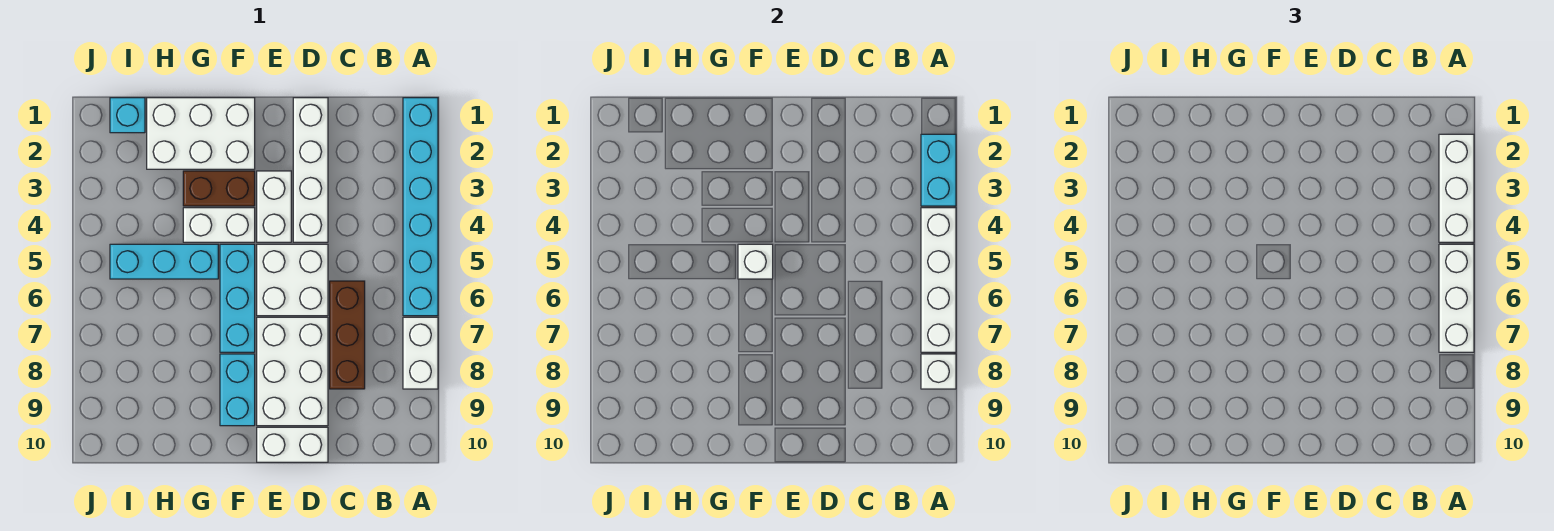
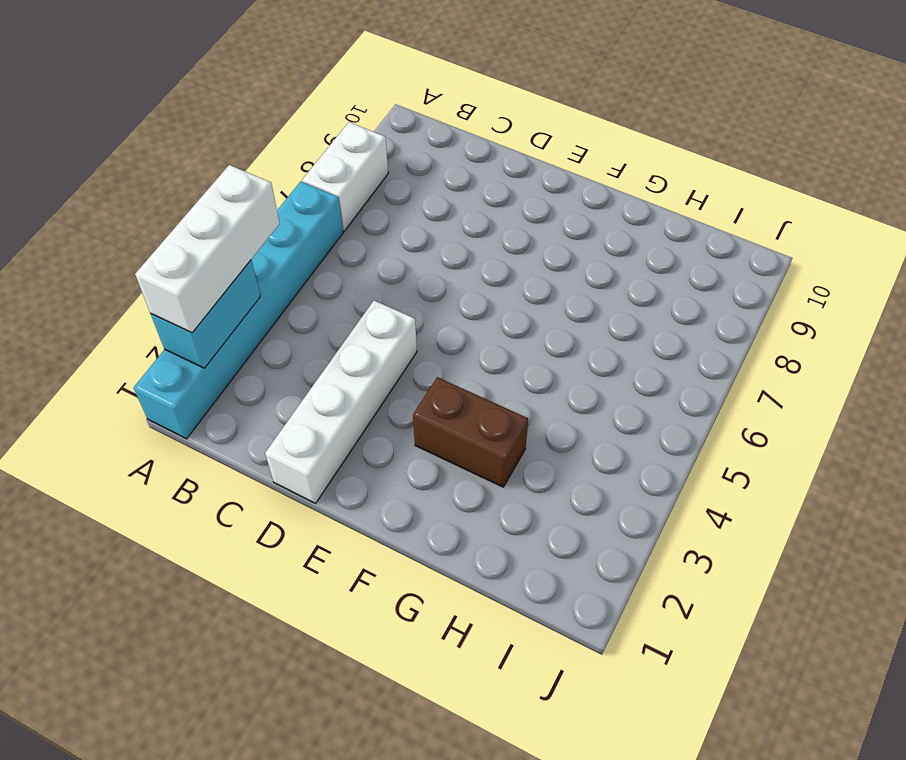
none -> brown brick C6:C8 level 1
none -> white brick D5:E6 level 1
none -> white brick D7:E9 level 1

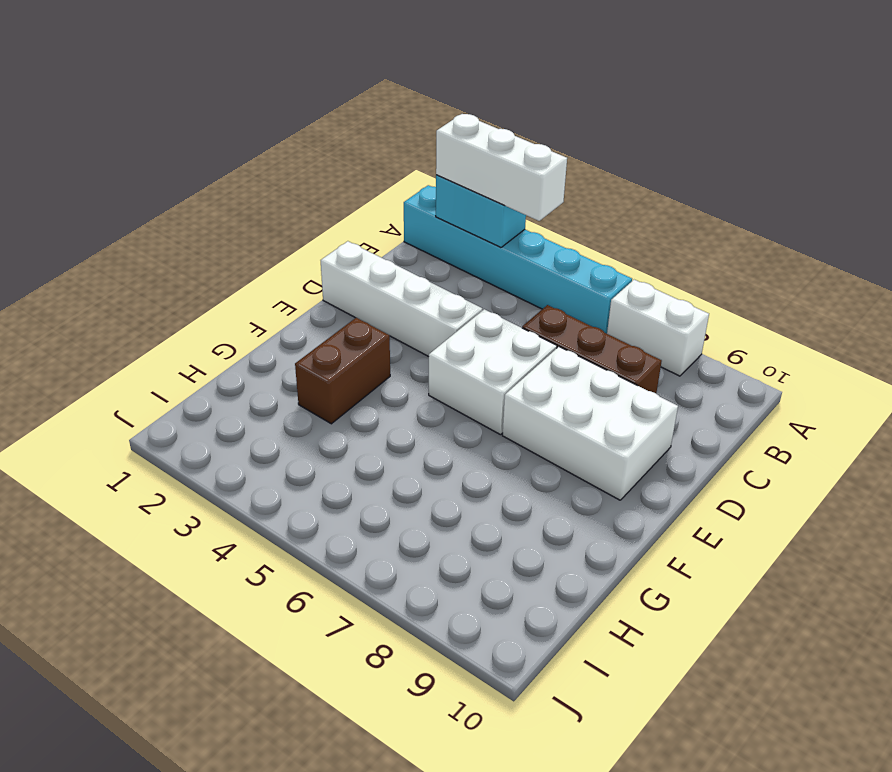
none -> white brick D10:E10 level 1
none -> white brick E3:E4 level 1
none -> white brick F1:H2 level 1

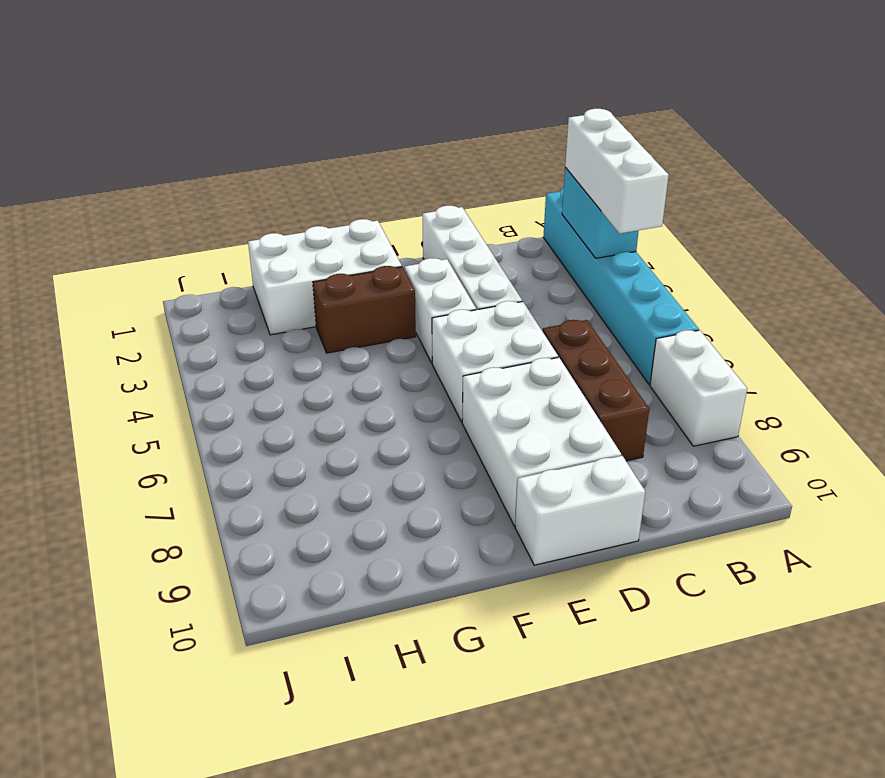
none -> white brick F4:G4 level 1
none -> cyan brick F5:F7 level 1
none -> cyan brick F8:F9 level 1

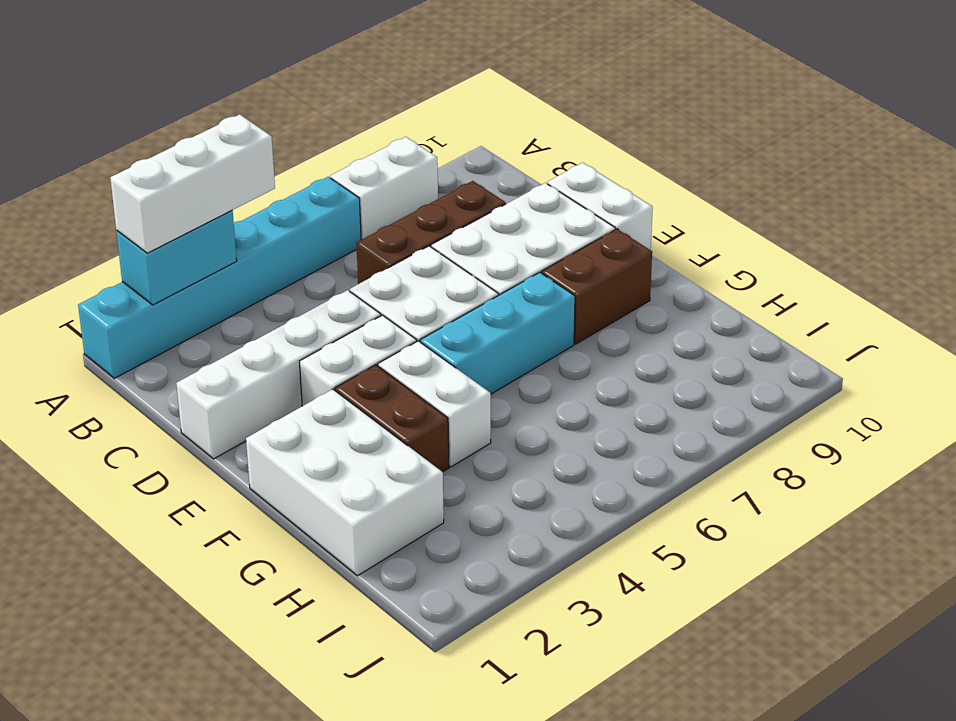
brown brick F8:F9 level 1 -> cyan brick F8:F9 level 1
none -> cyan brick G5:I5 level 1
none -> cyan brick I1 level 1
none -> white brick A4:A7 level 2

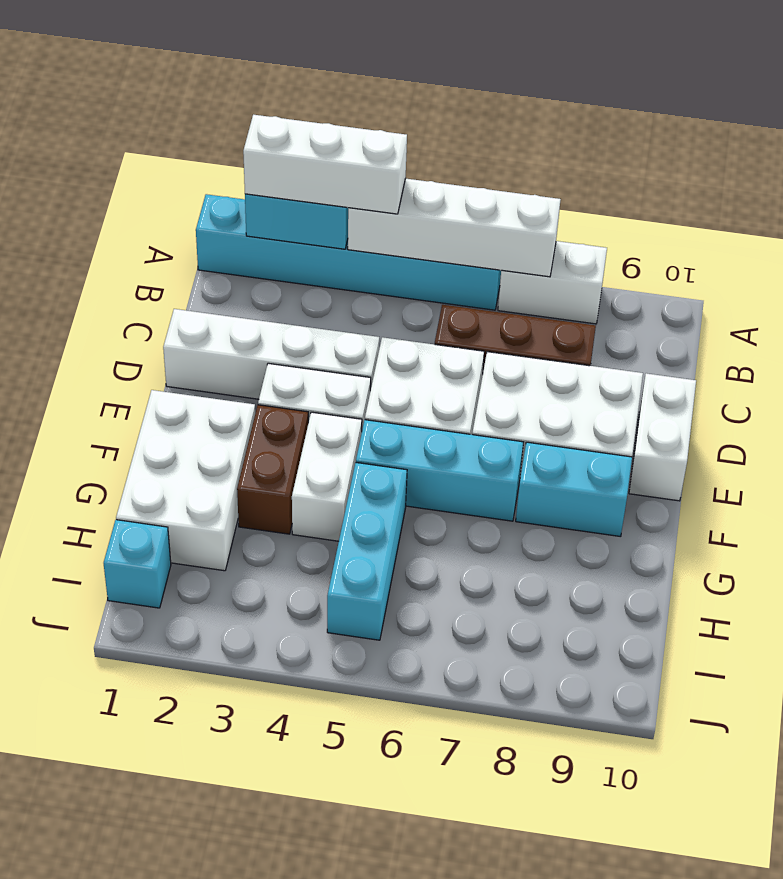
none -> white brick A8 level 2
none -> white brick F5 level 2
none -> white brick A5:A7 level 3

